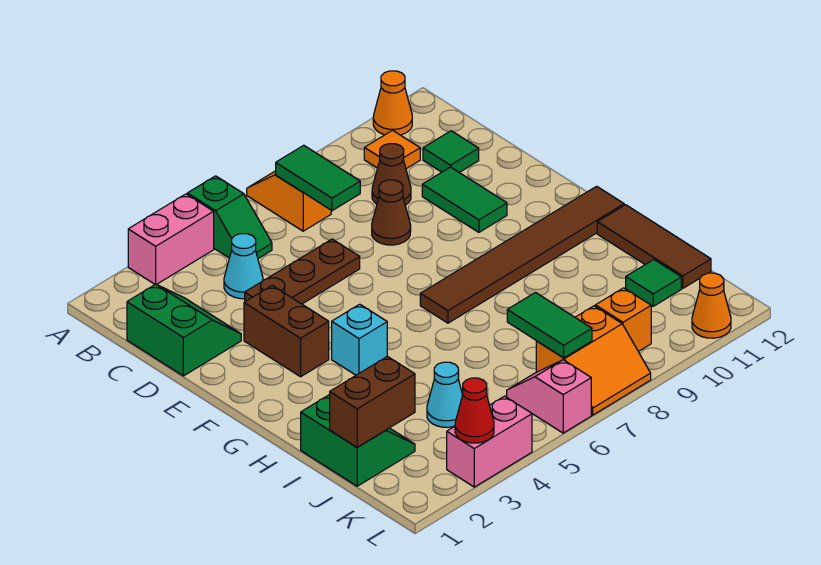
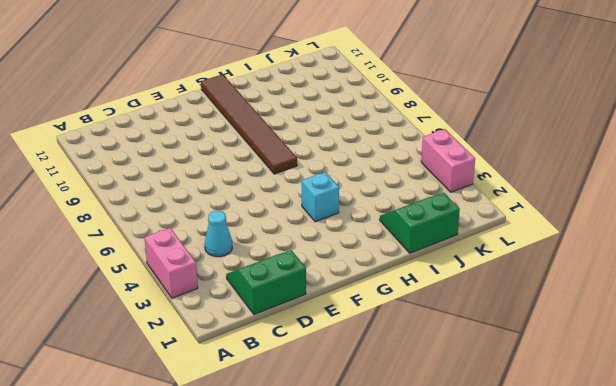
none -> green slope A5:B5 level 1 top A
none -> orange slope A7:B7 level 1 top B
none -> orange cone A11 level 1

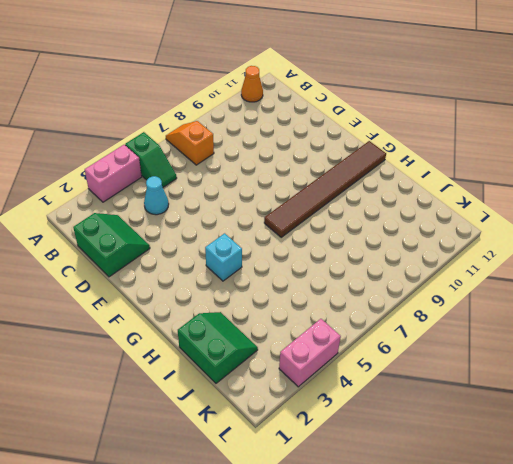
none -> orange tile B10 level 1
none -> brown cone C9 level 1
none -> green tile C11 level 1

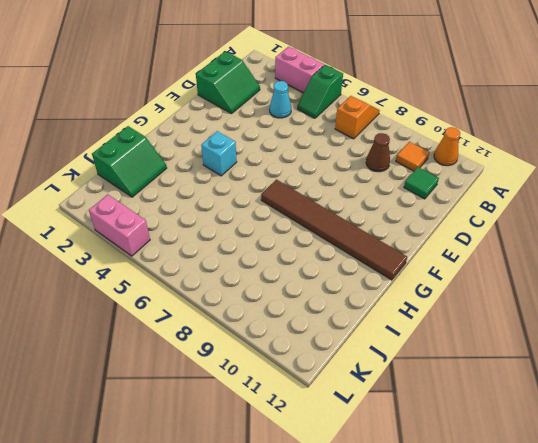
none -> brown plate D4:D6 level 1
none -> brown cone D8 level 1
none -> green tile D10:E10 level 1

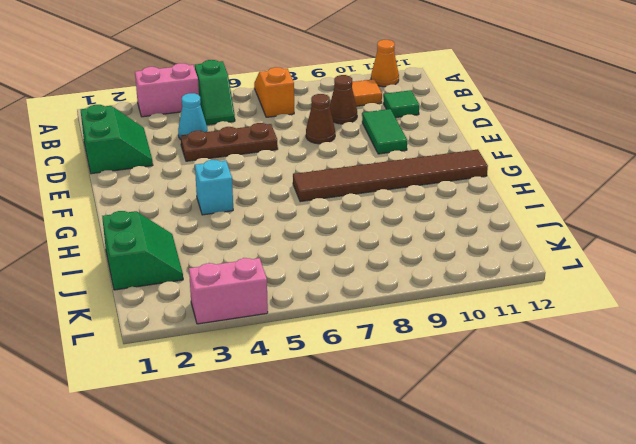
none -> brown brick E3:F3 level 1
none -> brown tile H12:J12 level 1
none -> cyan cone J4 level 1

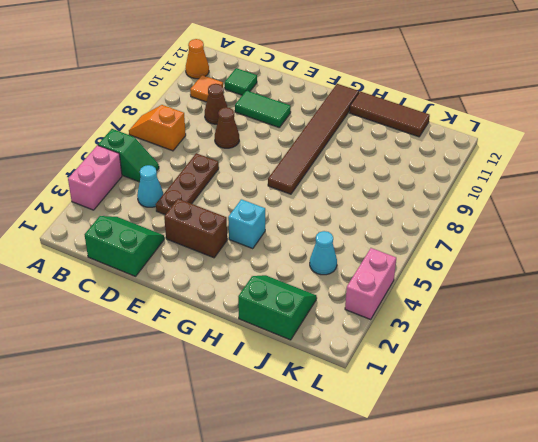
none -> green tile J11 level 1
none -> pink slope K6:L6 level 1 top L
none -> orange slope K7:L8 level 1 top K

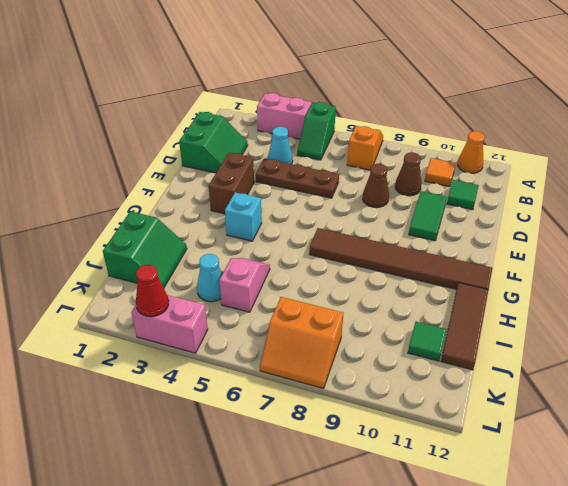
pink slope I5:J5 level 1 top J -> pink slope K6:L6 level 1 top L
none -> orange brick K9 level 1
none -> orange cone L11 level 1
none -> green tile B7:C7 level 2

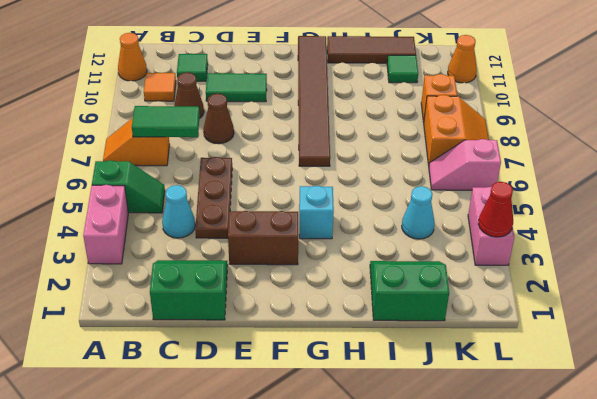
none -> brown brick J1:J2 level 2
none -> green tile J7:K7 level 2

